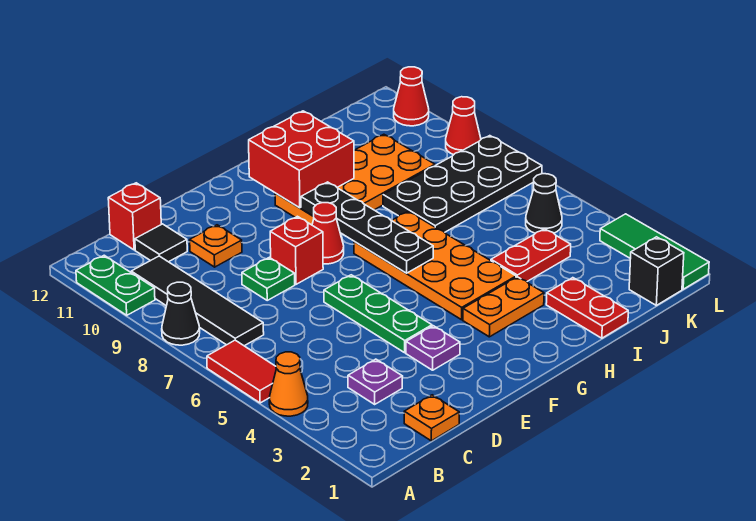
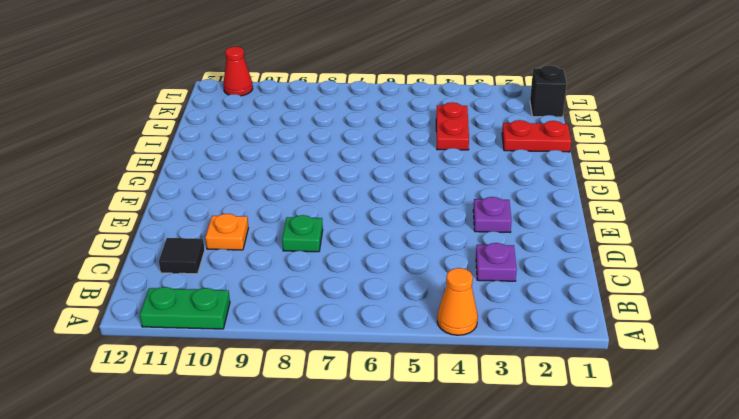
none -> red tile A5:A6 level 1
none -> black cone A8 level 1
none -> black tile B7:B10 level 1

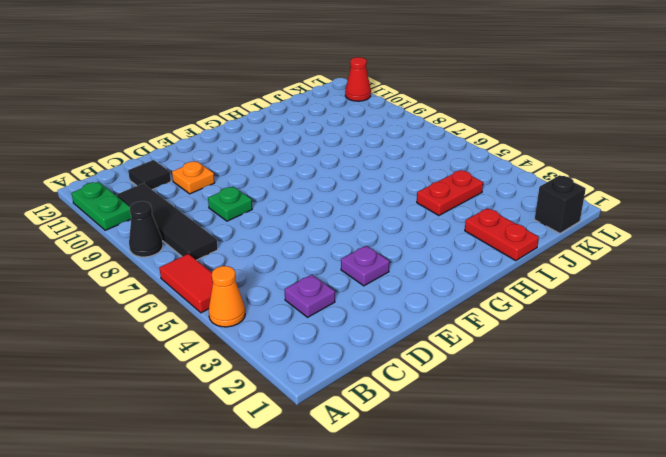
none -> orange plate C1 level 1
none -> red brick C12 level 1
none -> green plate E4:E6 level 1

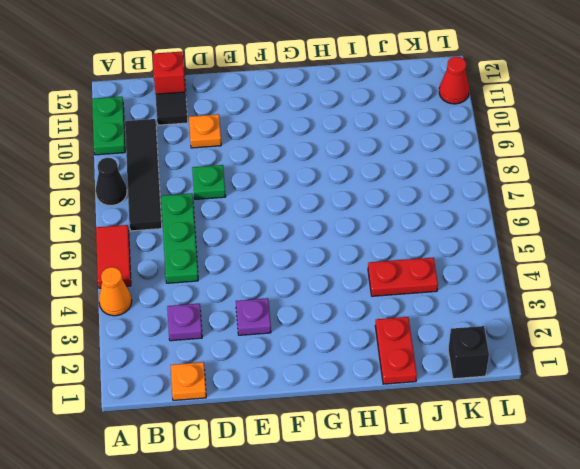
green plate C5:C7 level 1 -> green plate E4:E6 level 1
none -> red brick E8 level 1
none -> red cone F8 level 1
none -> orange plate G3:H3 level 1

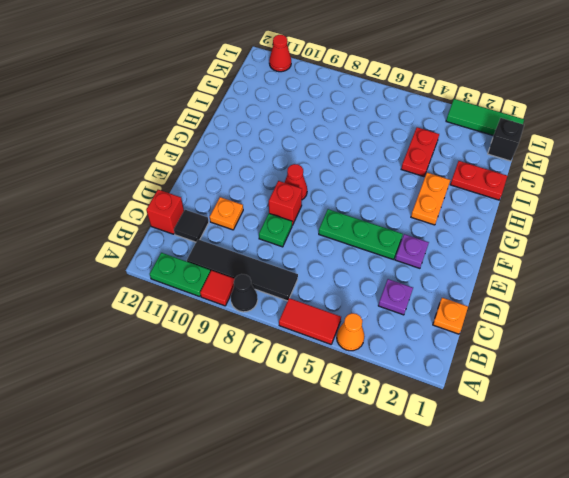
red tile A9 level 1 -> none
none -> orange plate G4:H7 level 1
none -> orange plate G9:J10 level 1
none -> black plate I7:L8 level 1

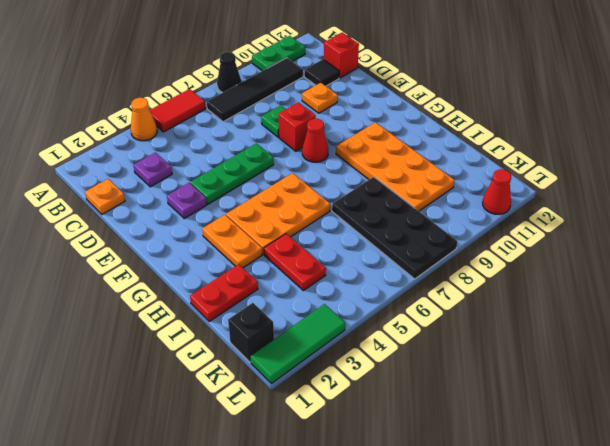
orange plate G4:H6 level 1 -> orange plate G4:H7 level 1
none -> black cone K5 level 1
none -> red cone L9 level 1
none -> black plate G6:G9 level 2

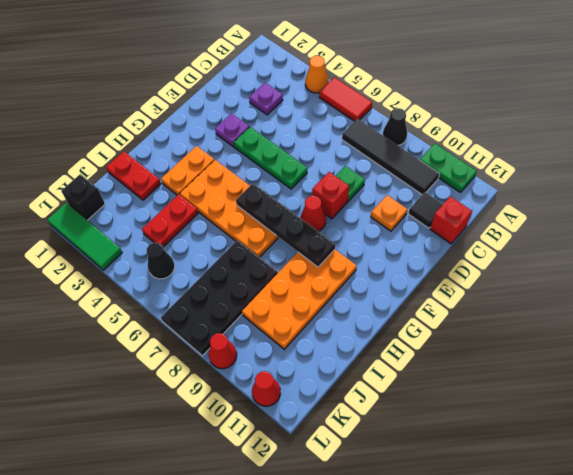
none -> orange plate C1 level 1
none -> red brick G10:H11 level 2

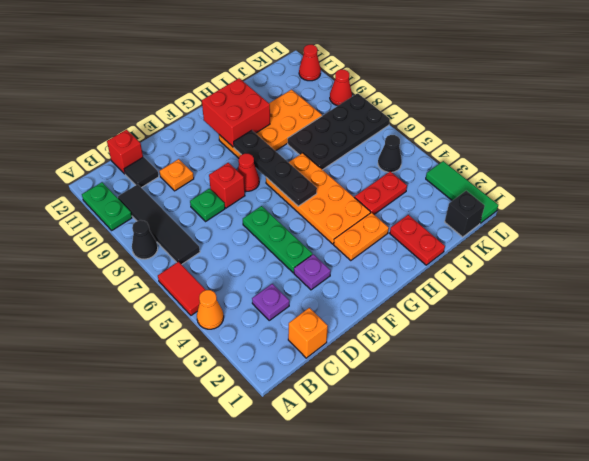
orange brick C1 level 1 -> orange plate C1 level 1

